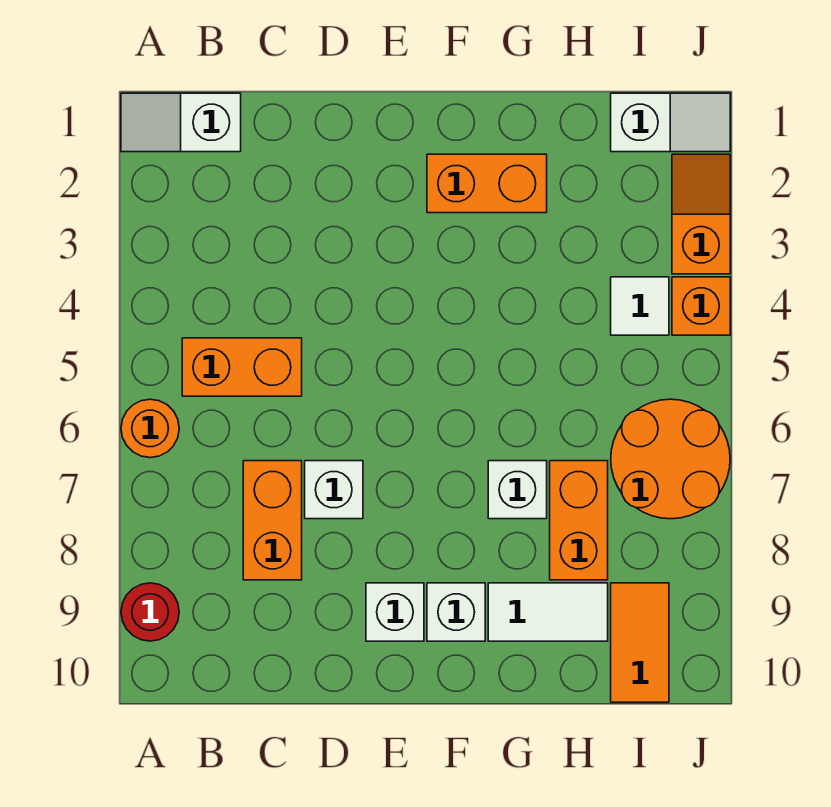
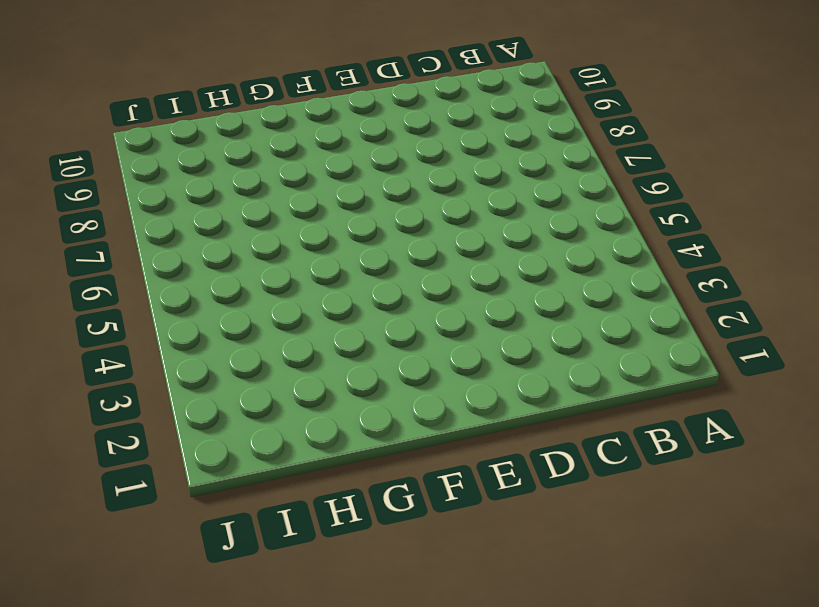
none -> white slope A1:B1 level 1 top B
none -> orange round brick A6 level 1
none -> red round brick A9 level 1

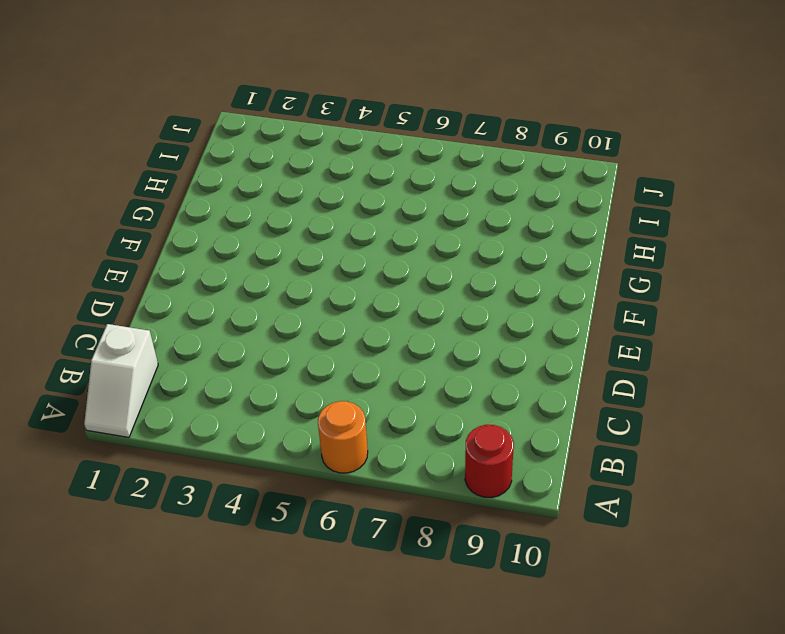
none -> orange brick B5:C5 level 1
none -> orange brick C7:C8 level 1
none -> white brick D7 level 1

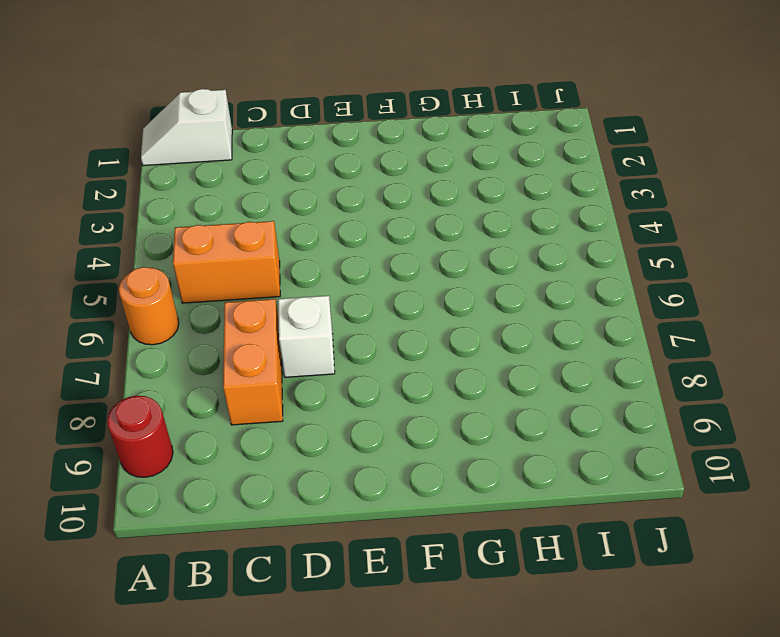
none -> white brick E9 level 1
none -> orange brick F2:G2 level 1
none -> white brick F9 level 1

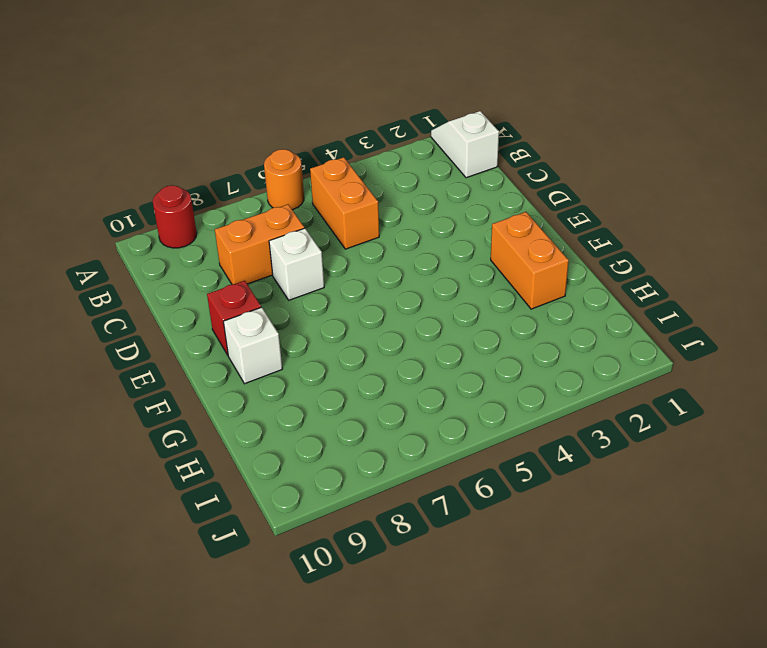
red brick E9 level 1 -> white brick E9 level 1
none -> white brick G7 level 1
none -> white tile G9:H9 level 1
none -> orange brick H7:H8 level 1

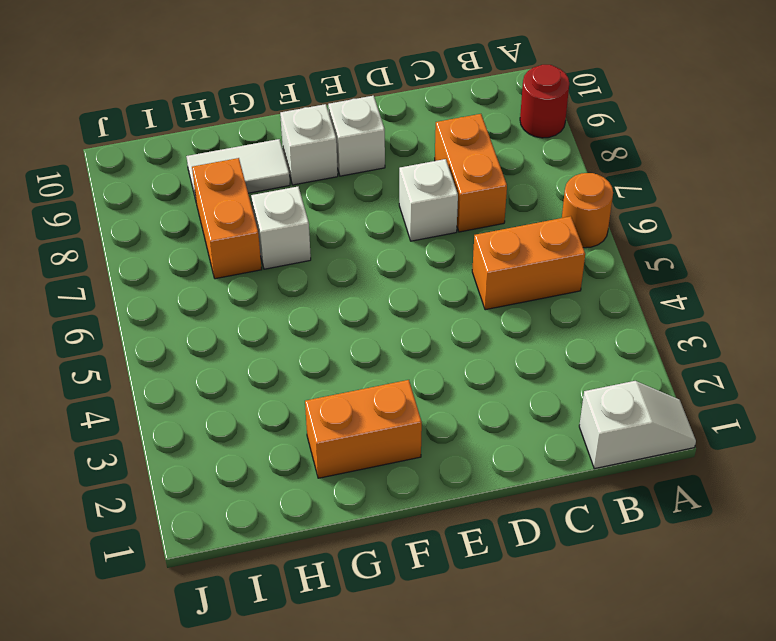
none -> white slope I1:J1 level 1 top I
none -> white tile I4 level 1
none -> orange round brick I6:J7 level 1

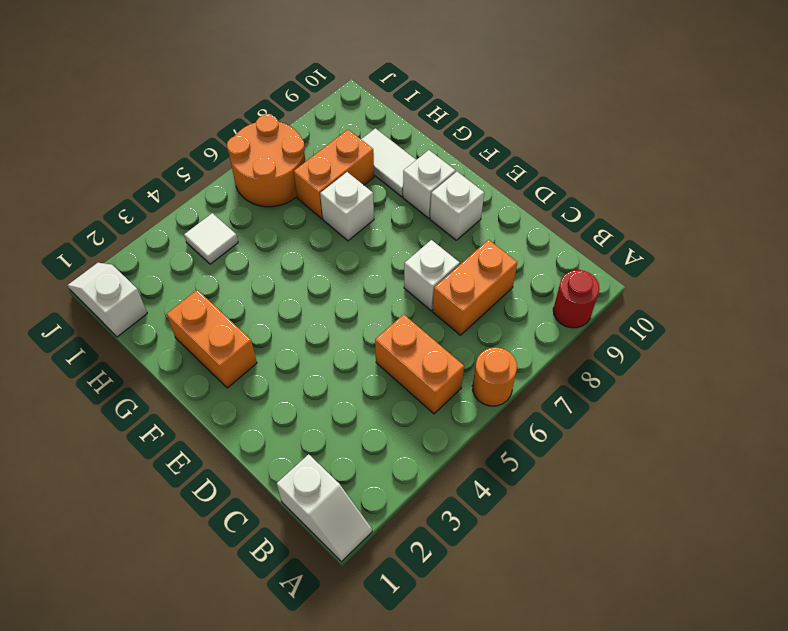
none -> orange tile I9:I10 level 1
none -> orange slope J2:J3 level 1 top 3
none -> orange brick J4 level 1

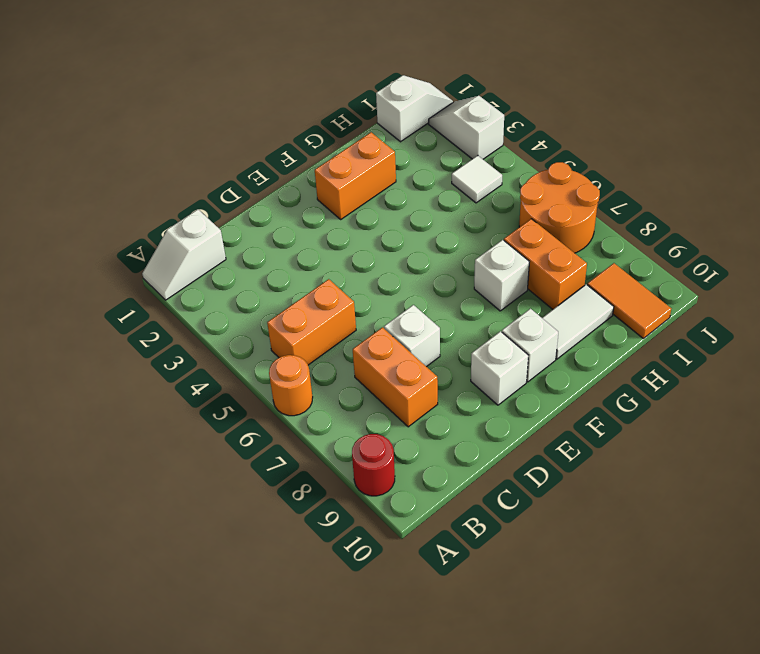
white slope J2:J3 level 1 top 3 -> orange slope J2:J3 level 1 top 3
none -> orange brick J4 level 1

